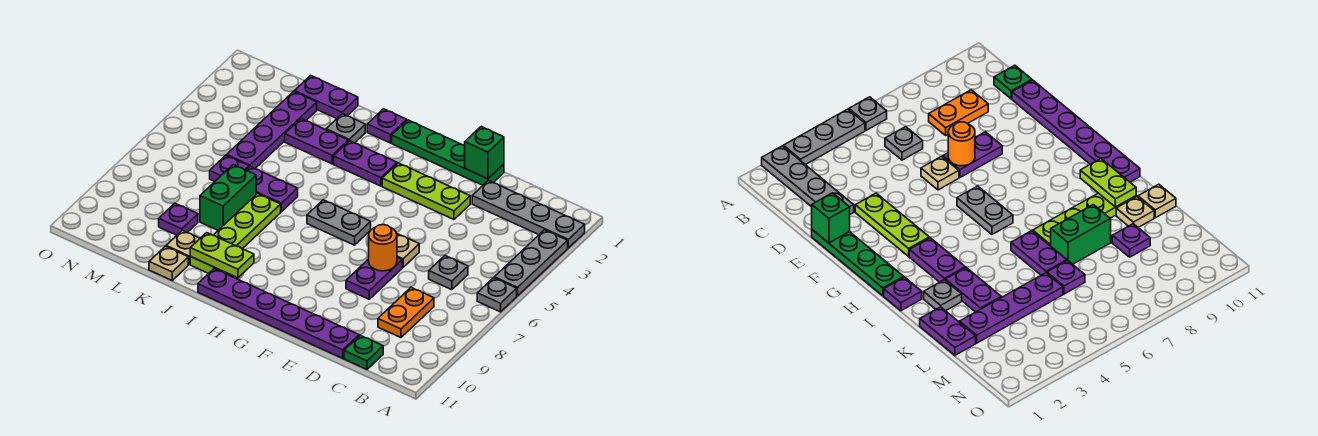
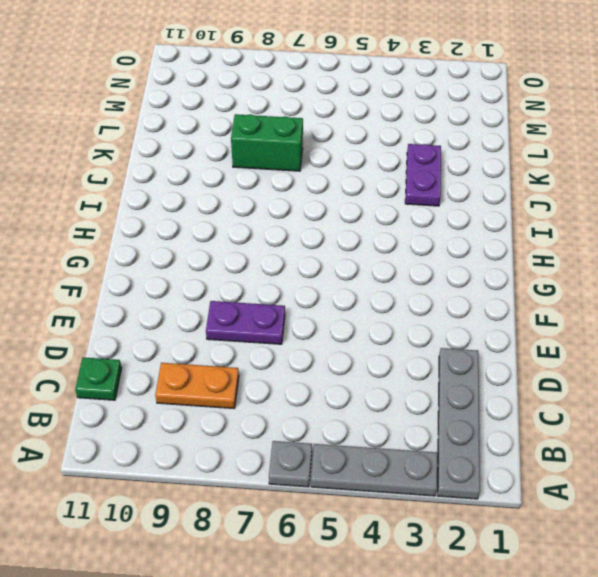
none -> grey plate C6 level 1
none -> purple plate D11:I11 level 1
none -> green plate E1:H1 level 1

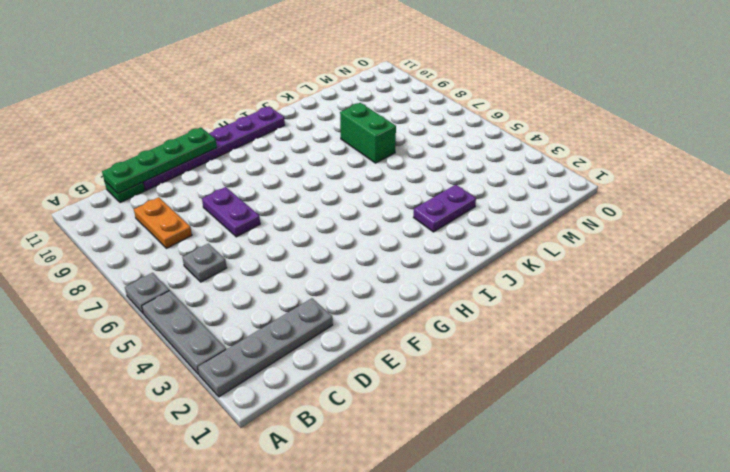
green plate C11:F11 level 2 -> green plate E1:H1 level 1
none -> lime plate E3:G3 level 1
none -> tan plate E6 level 1
none -> grey plate G6:H6 level 1

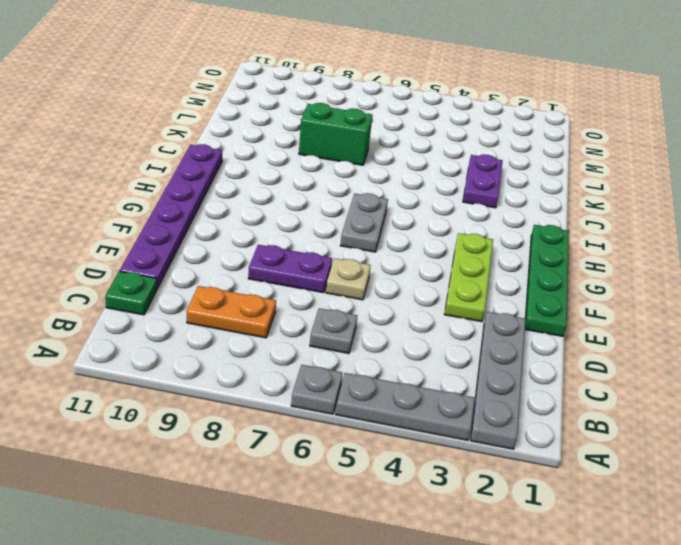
none -> purple plate H3:I3 level 1
none -> purple plate I1 level 1
none -> grey plate J2 level 1

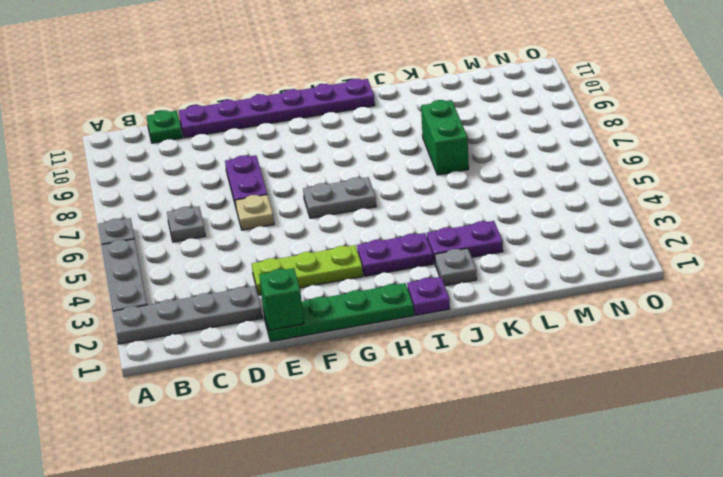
none -> orange plate C8:C9 level 1
none -> purple plate J6:K6 level 1
none -> lime plate J7:J10 level 1

